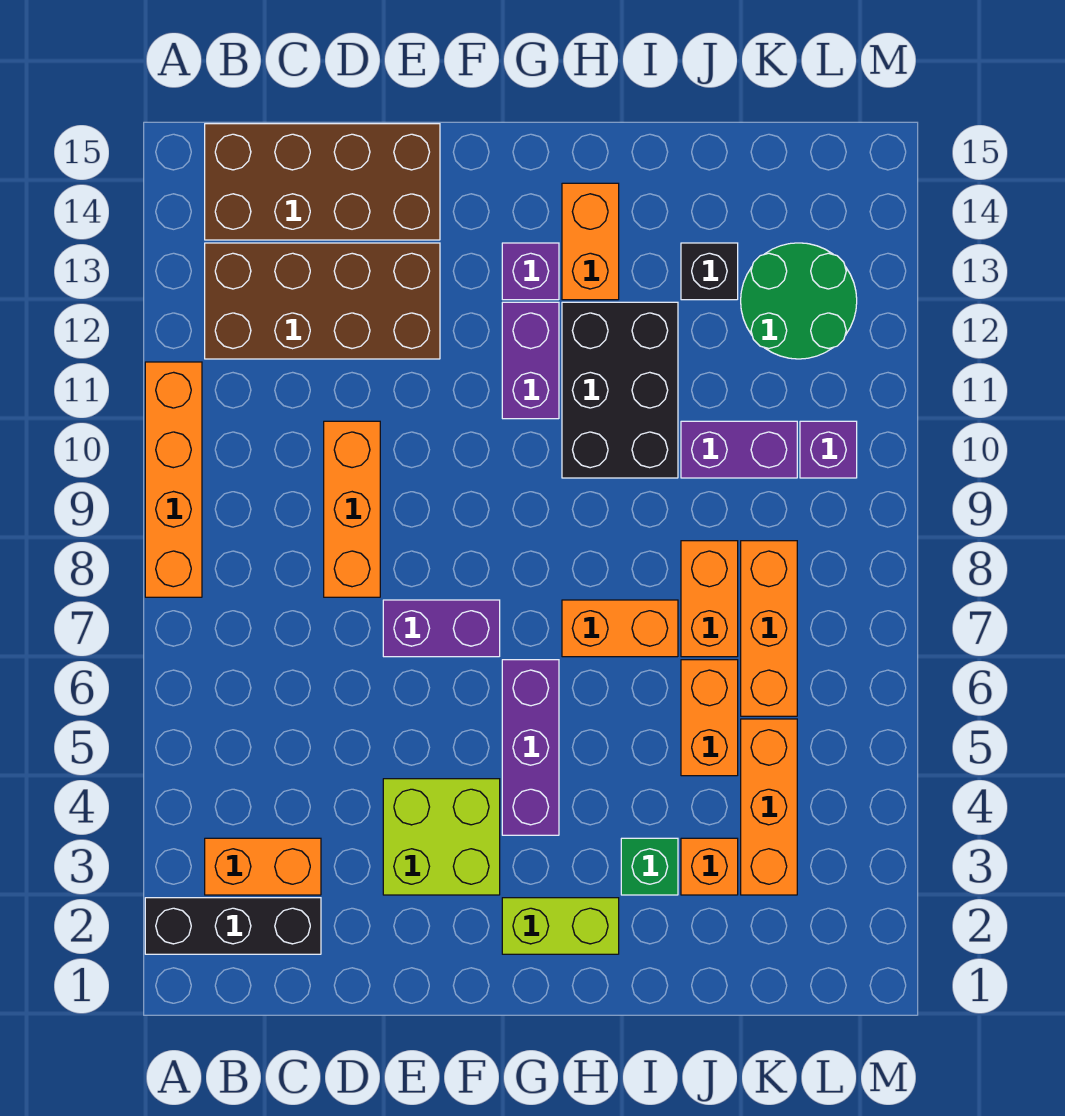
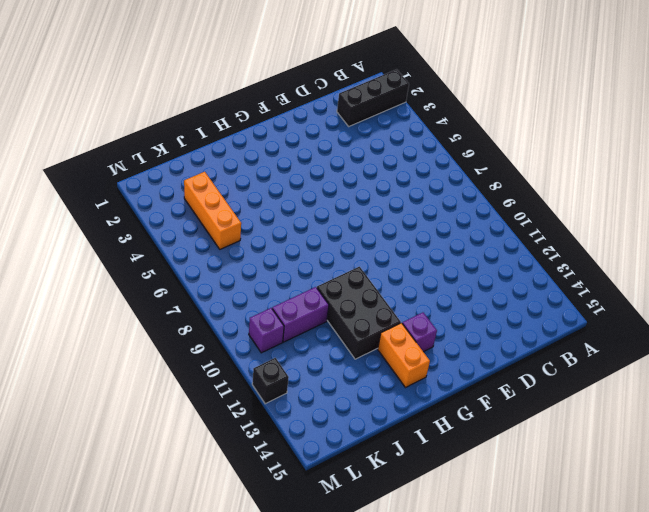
black brick M12 level 1 -> black brick J13 level 1
none -> orange brick A8:A11 level 1
none -> orange brick B3:C3 level 1
none -> brown brick B12:E13 level 1

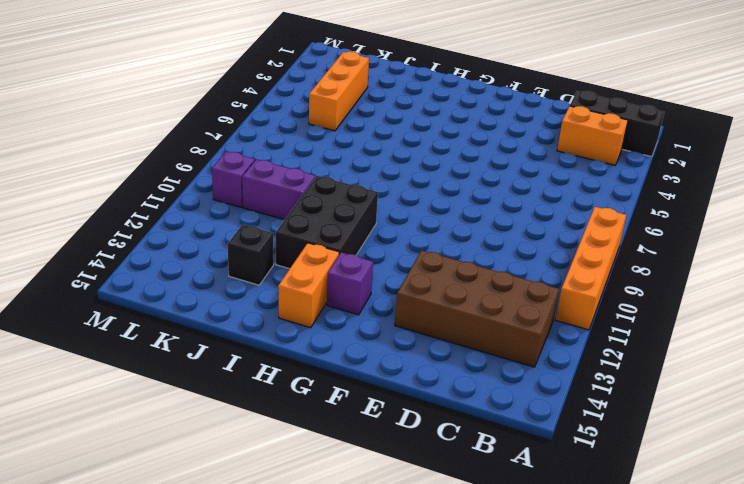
none -> brown brick B14:E15 level 1
none -> orange brick D8:D10 level 1
none -> lime brick E3:F4 level 1

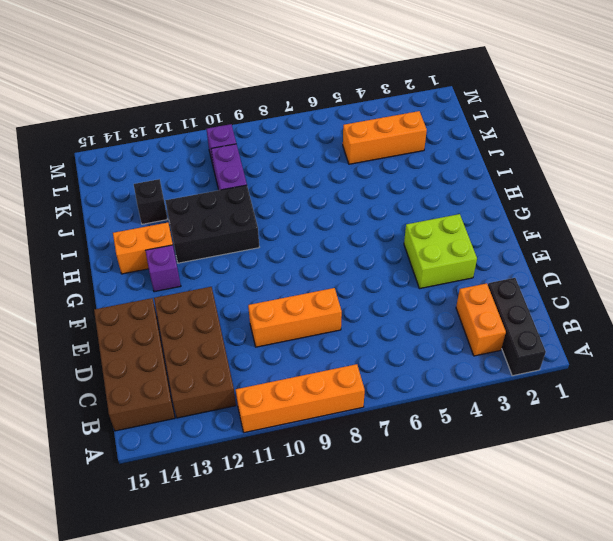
none -> purple brick E7:F7 level 1
none -> lime brick G2:H2 level 1
none -> purple brick G4:G6 level 1

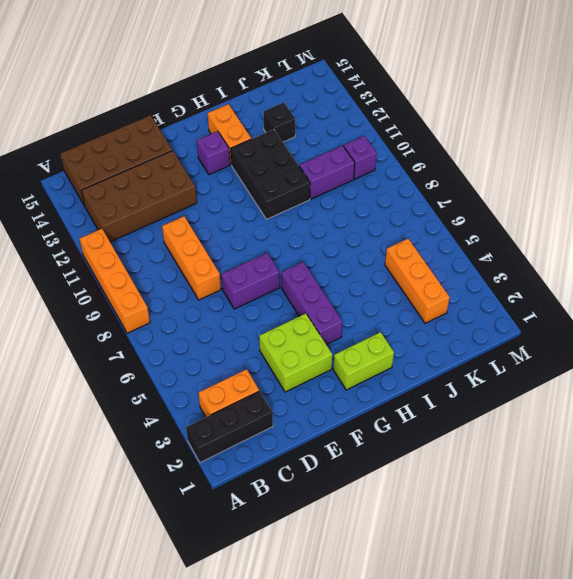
none -> purple brick G11:G12 level 1
none -> orange brick H7:I7 level 1
none -> green brick I3 level 1

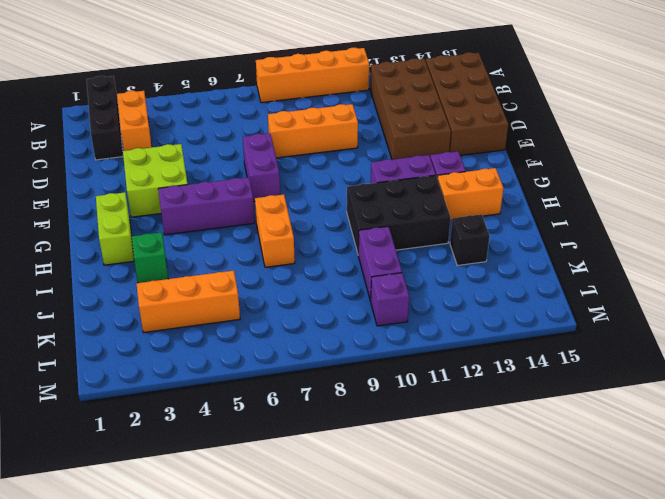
none -> orange brick J3 level 1
none -> orange brick J5:J6 level 1
none -> orange brick J7:J8 level 1

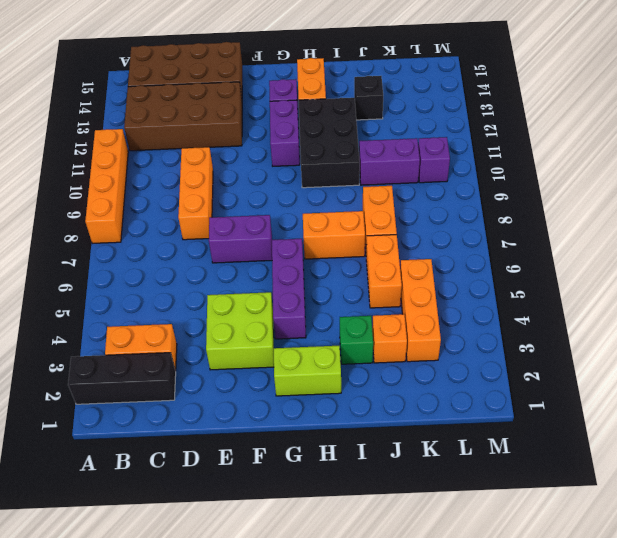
none -> orange brick K6:K8 level 1
none -> green round brick K12:L13 level 1

